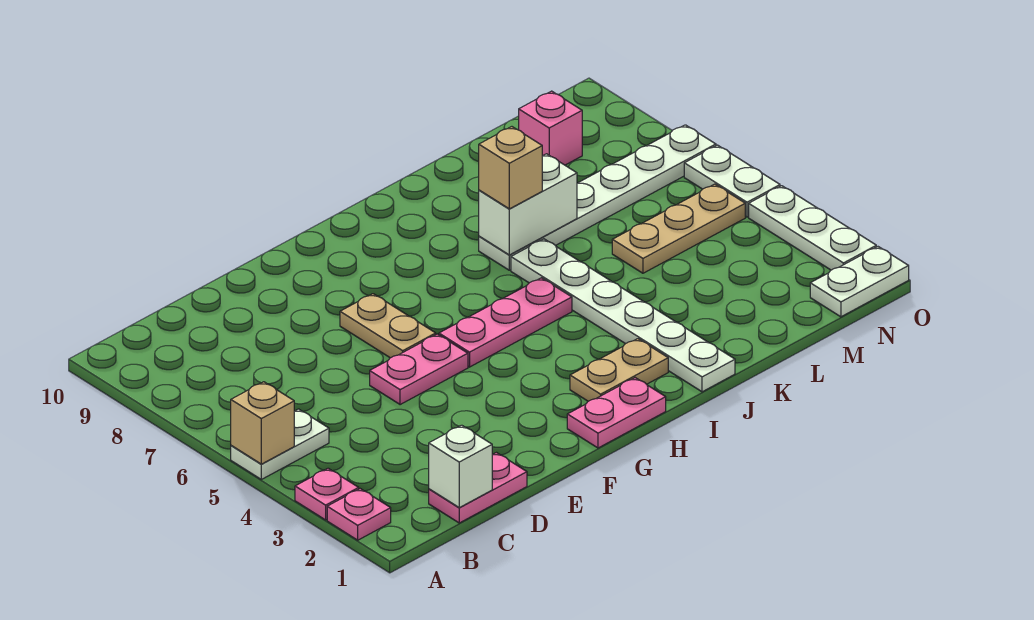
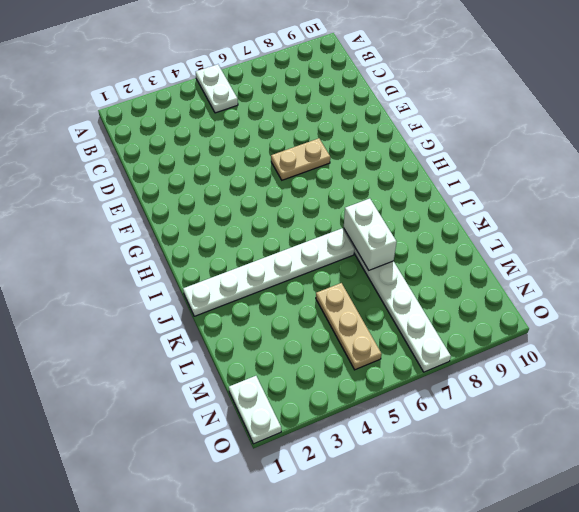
none -> pink plate A2 level 1
none -> pink plate A3 level 1
none -> pink plate C1:D1 level 1

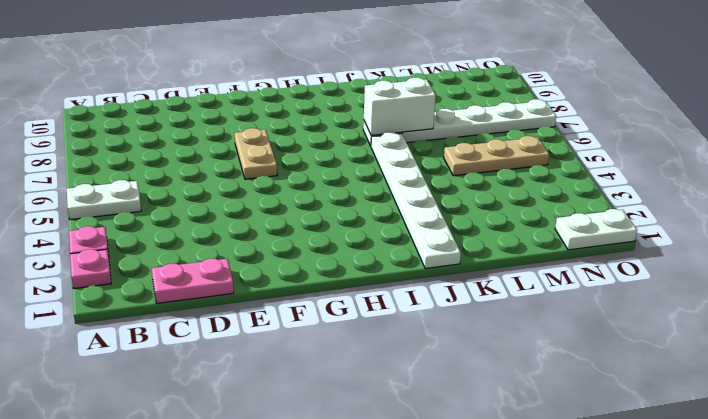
none -> pink plate E5:F5 level 1
none -> pink plate G1:H1 level 1
none -> pink plate G5:I5 level 1

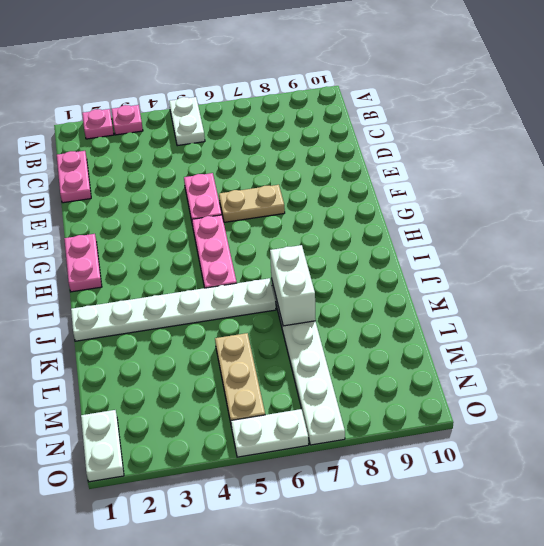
none -> tan plate H2:I2 level 1
none -> pink brick M9 level 1
none -> white plate O2:O4 level 1

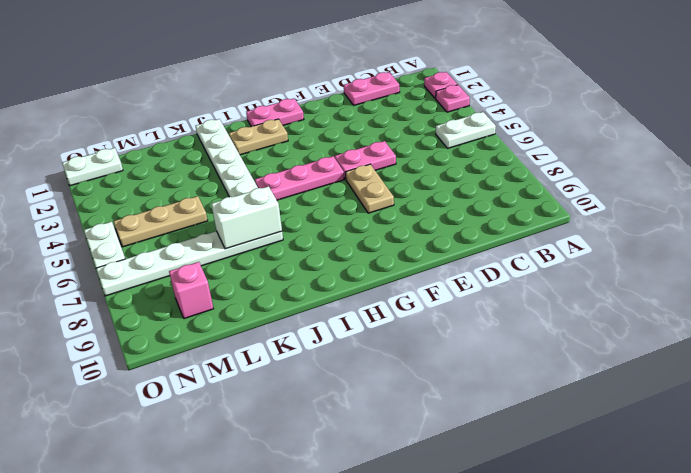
none -> white plate O2:O4 level 1
none -> tan brick A5 level 2
none -> white brick C1 level 2

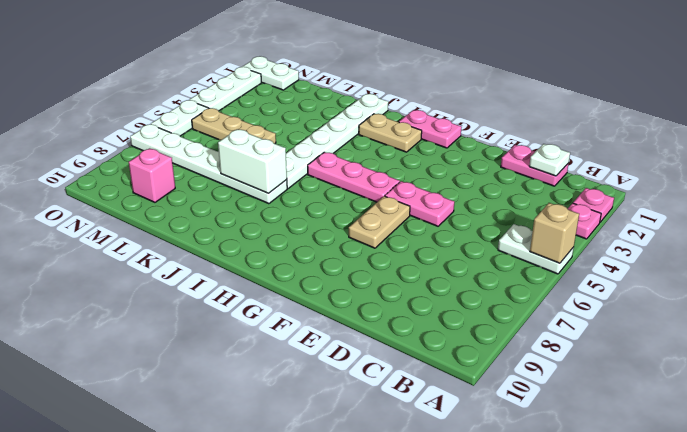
white plate C1 level 2 -> white brick C1 level 2
none -> tan brick J7 level 3

